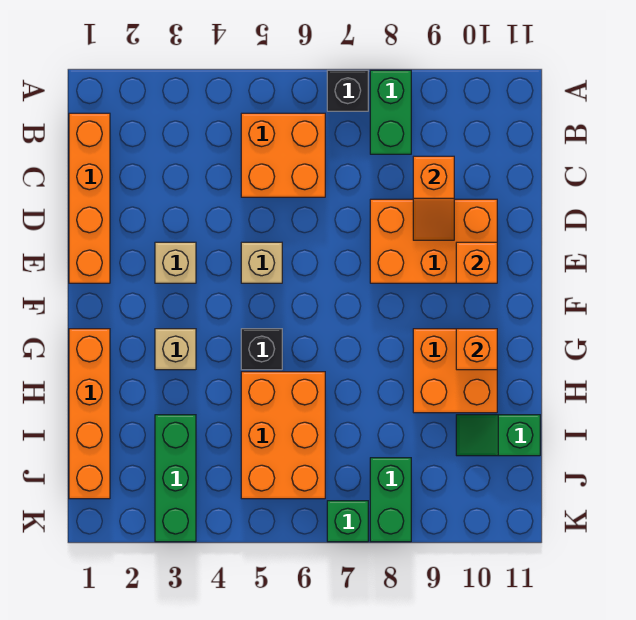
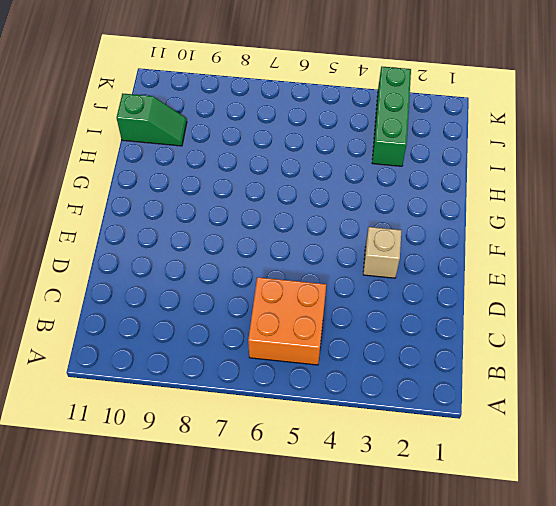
none -> black brick A7 level 1
none -> green brick A8:B8 level 1
none -> orange brick B1:E1 level 1

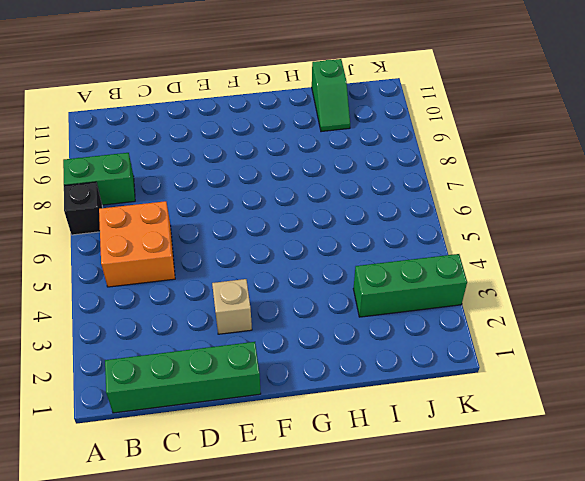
green brick B1:E1 level 1 -> orange brick B1:E1 level 1
none -> orange brick D8:E10 level 1
none -> tan brick E5 level 1
none -> orange brick G1:J1 level 1

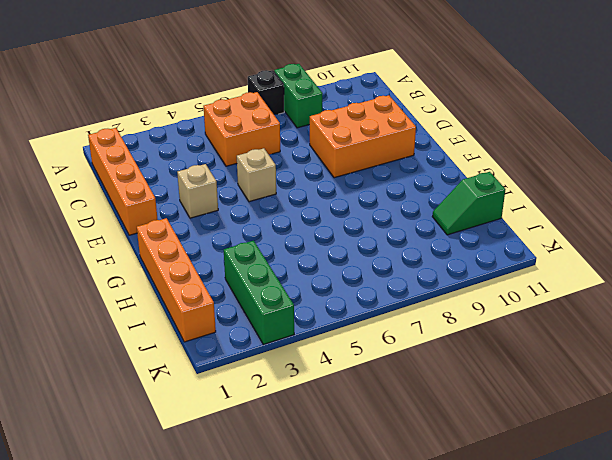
none -> tan brick G3 level 1
none -> black brick G5 level 1
none -> orange brick G9:H10 level 1

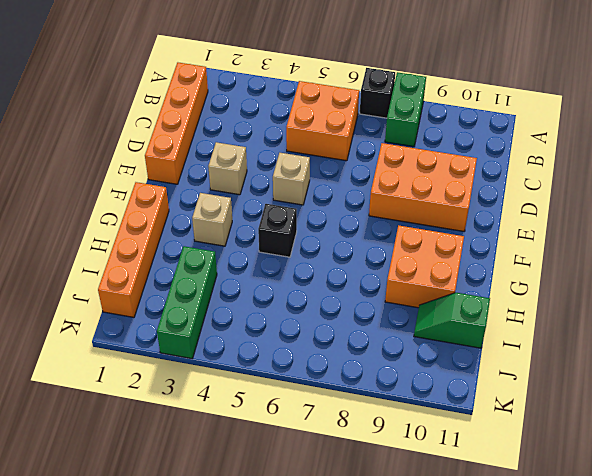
none -> orange brick H5:J6 level 1
none -> green brick J8:K8 level 1
none -> green brick K7 level 1

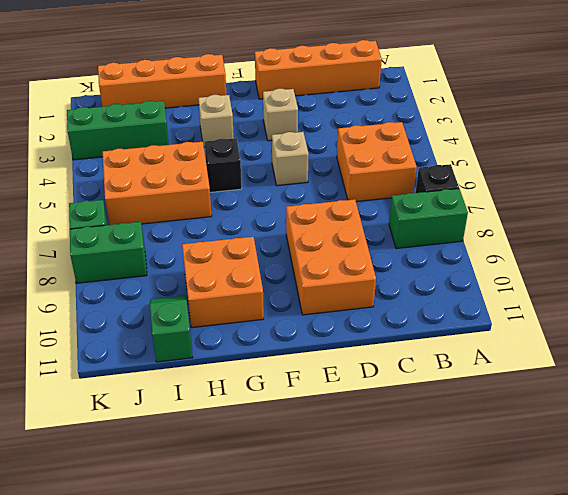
none -> orange slope C9:D9 level 2 top C
none -> orange brick E10 level 2
none -> orange brick G10 level 2

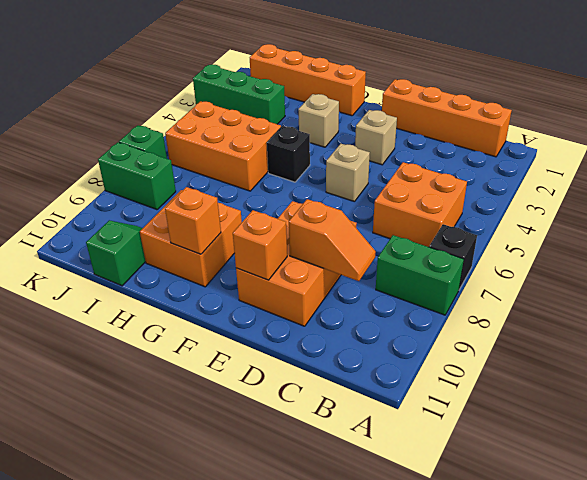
orange slope C9:D9 level 2 top D -> orange slope C9:D9 level 2 top C

